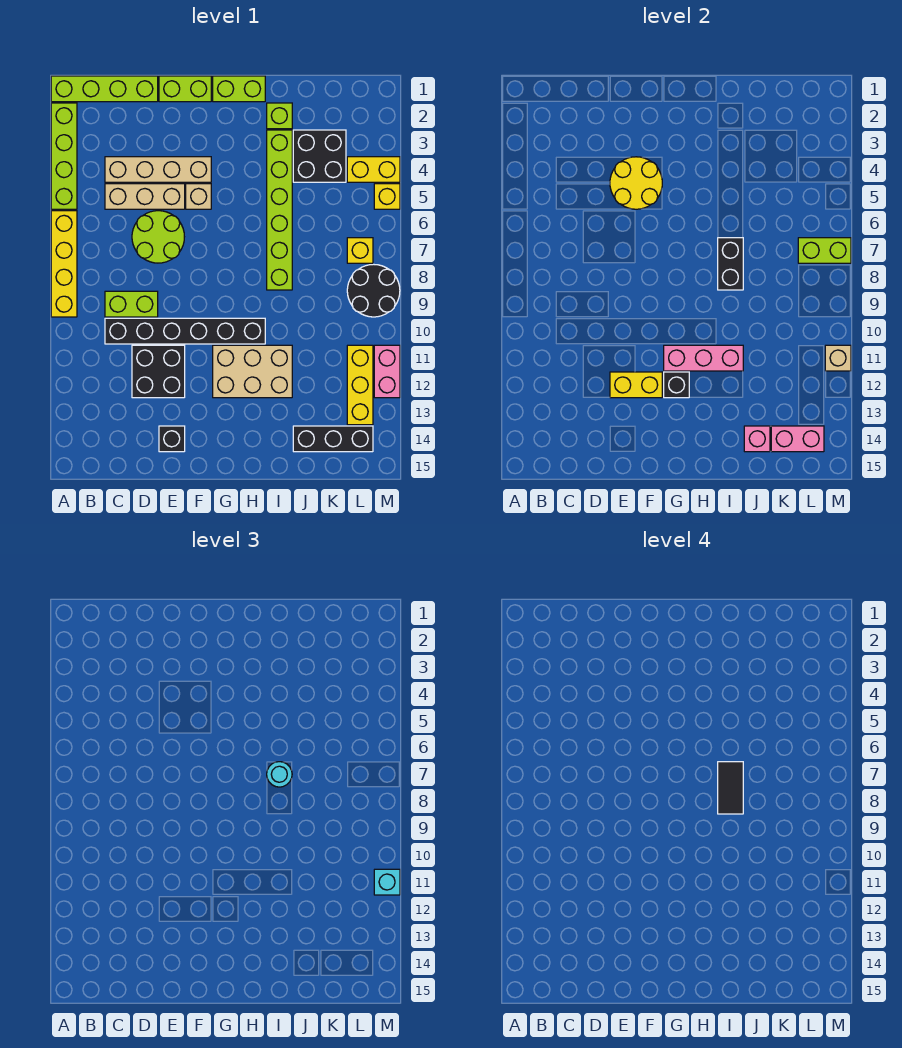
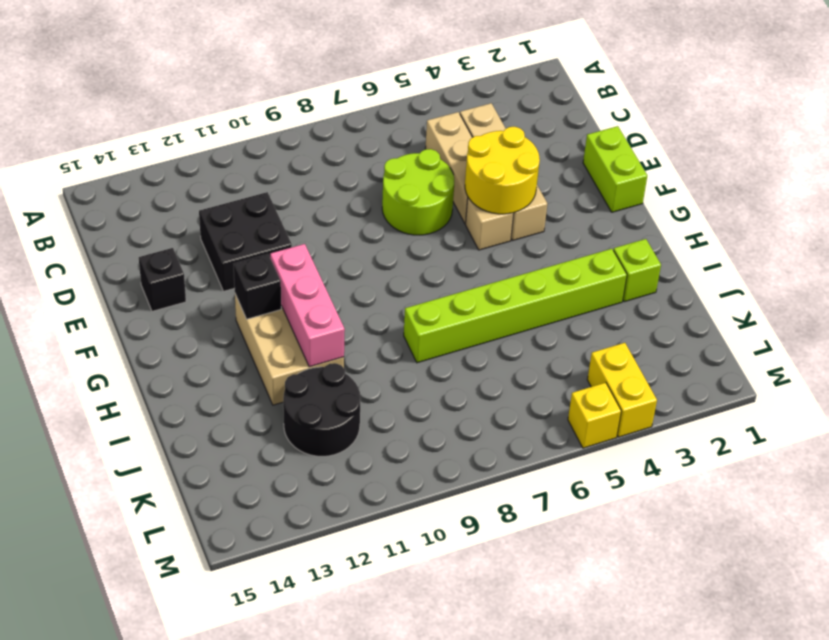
black round brick J11:K12 level 1 -> black round brick L8:M9 level 1
none -> lime brick A1:D1 level 1
none -> lime brick A2:A5 level 1
none -> yellow brick A6:A9 level 1
none -> lime brick C9:D9 level 1

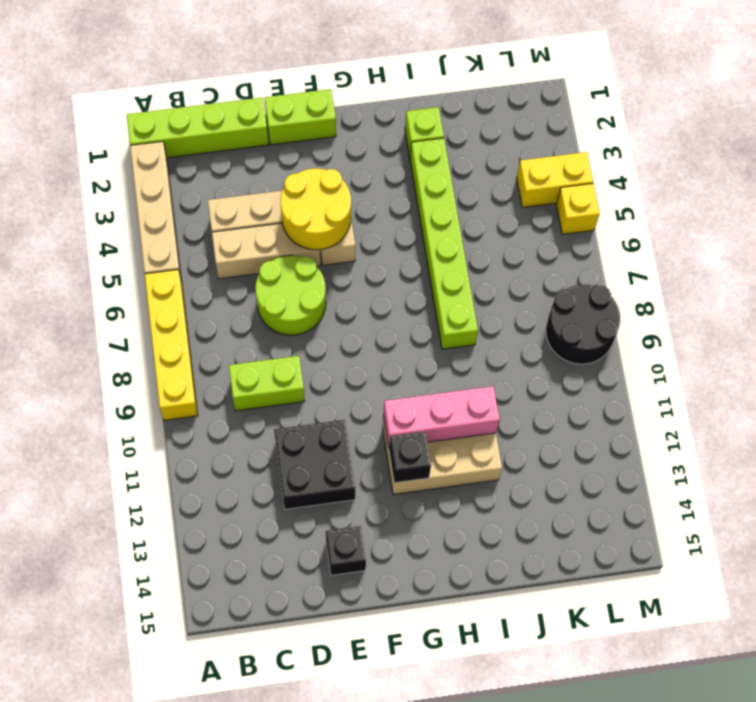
tan brick A2:A5 level 1 -> lime brick A2:A5 level 1
none -> black brick C10:H10 level 1
none -> lime brick G1:H1 level 1
none -> black brick J3:K4 level 1
none -> black brick J14:L14 level 1

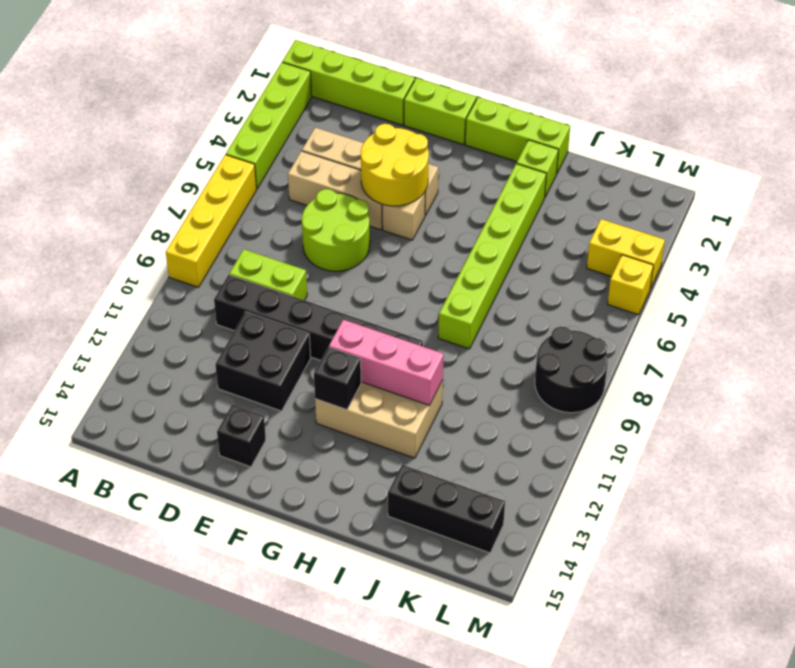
lime brick G1:I1 level 1 -> lime brick G1:H1 level 1
none -> black brick J3:K4 level 1
none -> yellow brick L7 level 1
none -> yellow brick L11:L13 level 1
none -> pink brick M11:M12 level 1

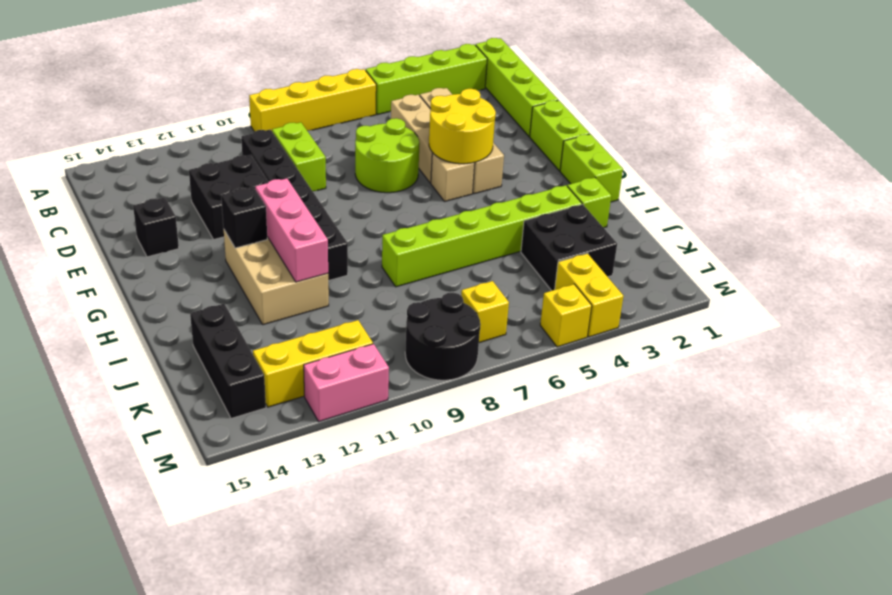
none -> yellow brick E12:F12 level 2
none -> black brick I7:I8 level 2
none -> pink brick J14 level 2
none -> pink brick K14:L14 level 2

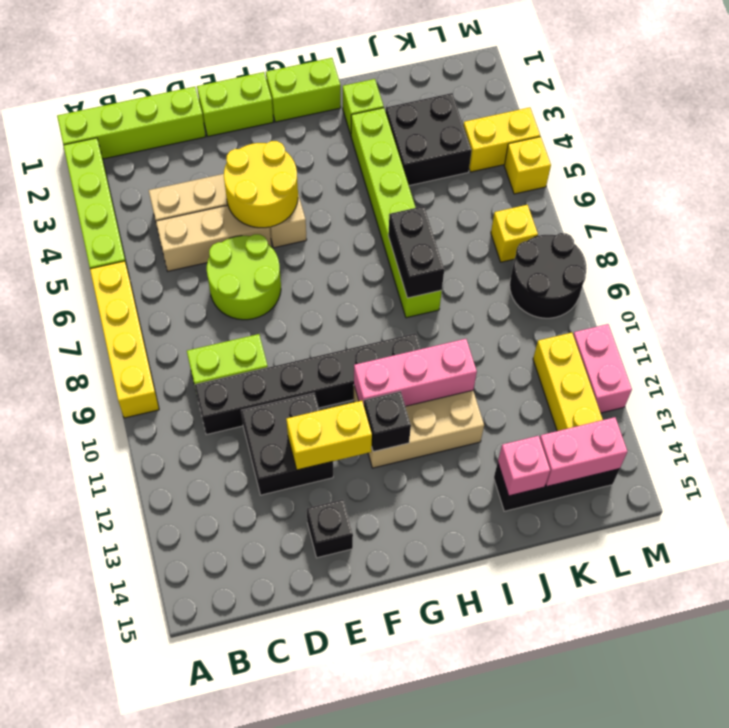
none -> lime brick L7:M7 level 2
none -> tan brick M11 level 2
none -> cyan round brick I7 level 3
none -> cyan brick M11 level 3

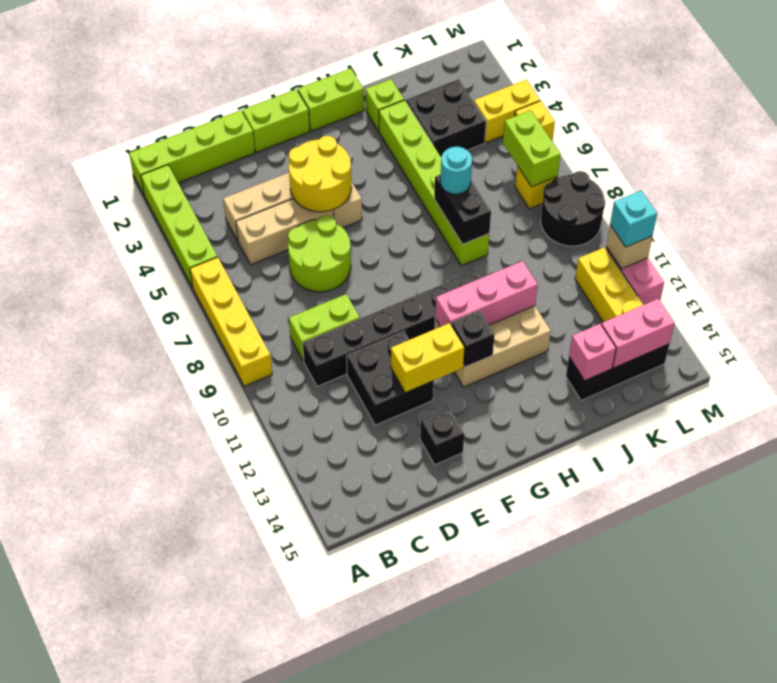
lime brick L6:L7 level 2 -> lime brick L7:M7 level 2
none -> black tile I7:I8 level 4

